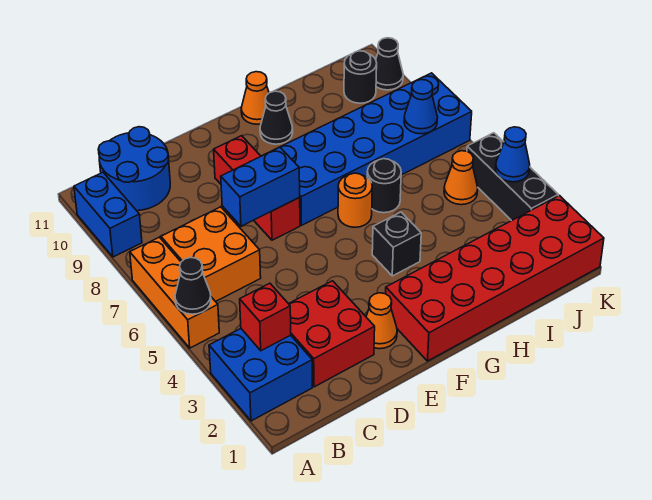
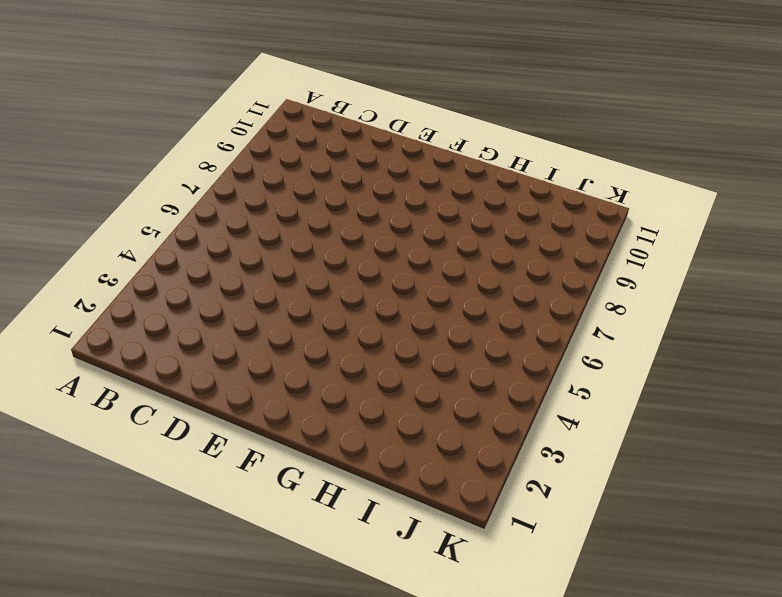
none -> blue brick A2:B3 level 1
none -> orange brick A5:A7 level 1
none -> blue brick A9:A10 level 1

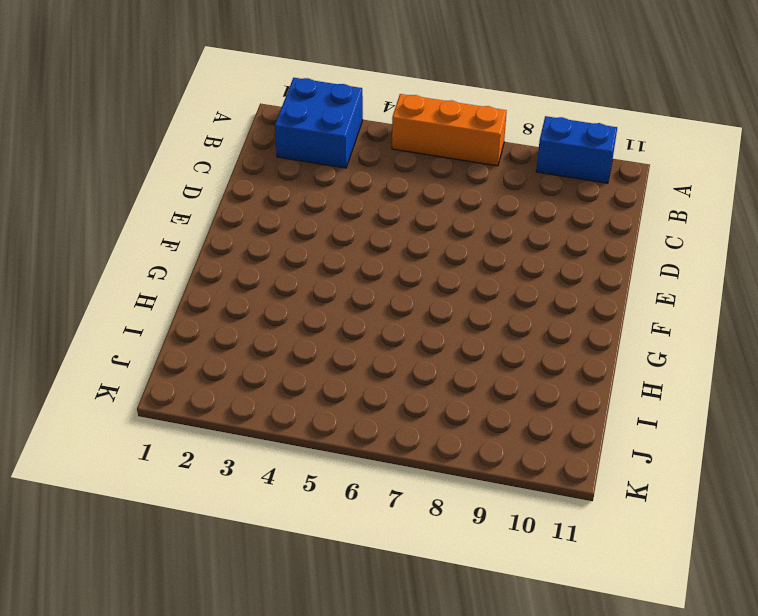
none -> orange brick B6:C7 level 1
none -> blue round brick B10:C11 level 1
none -> red brick C2:D3 level 1

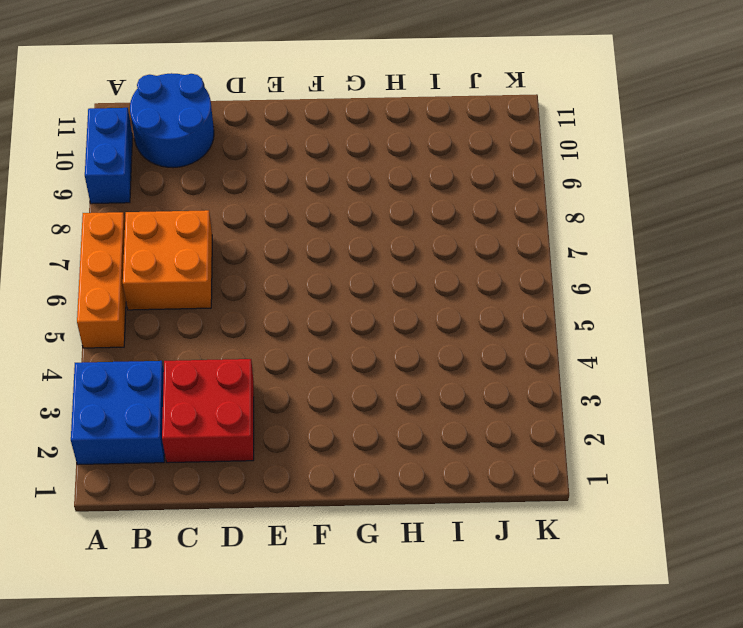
none -> orange cone E2 level 1
none -> red brick E7:E9 level 1
none -> red brick F1:K2 level 1

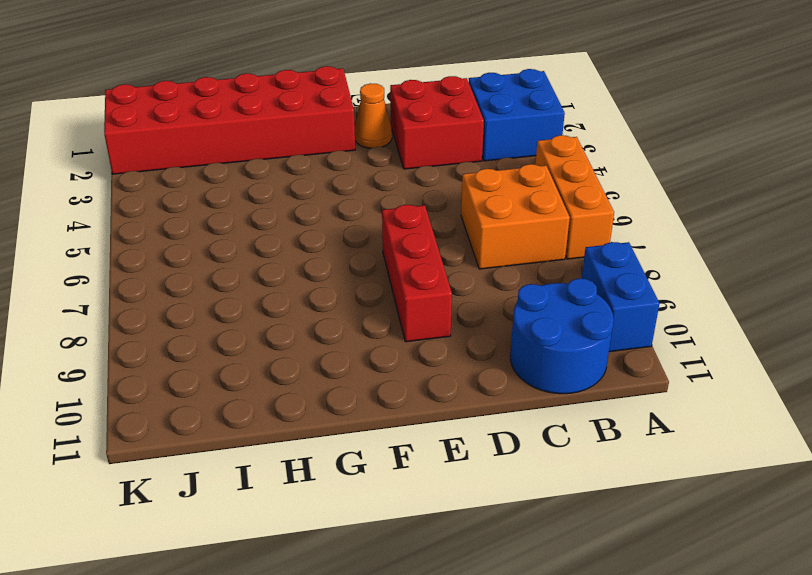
none -> blue brick F7:K8 level 1
none -> black brick G4 level 1
none -> orange round brick G6 level 1

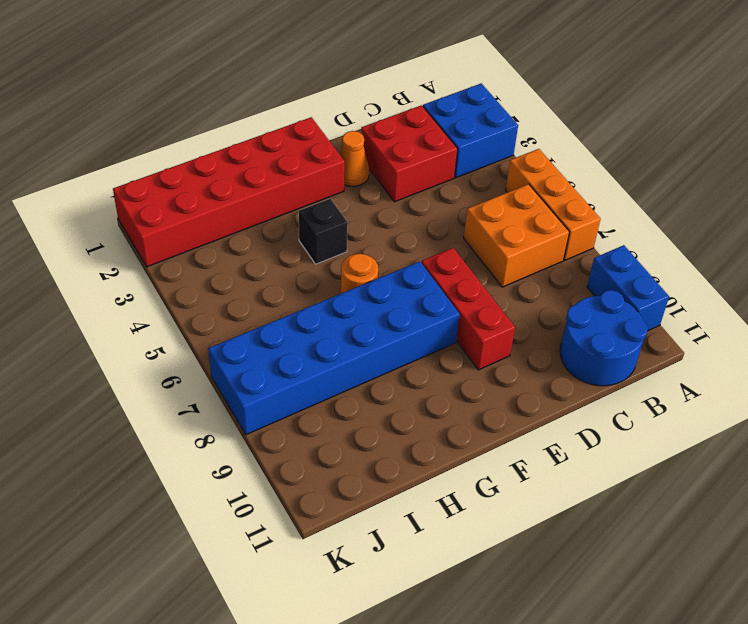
none -> black cone G10 level 1
none -> orange cone G11 level 1
none -> black round brick H6 level 1

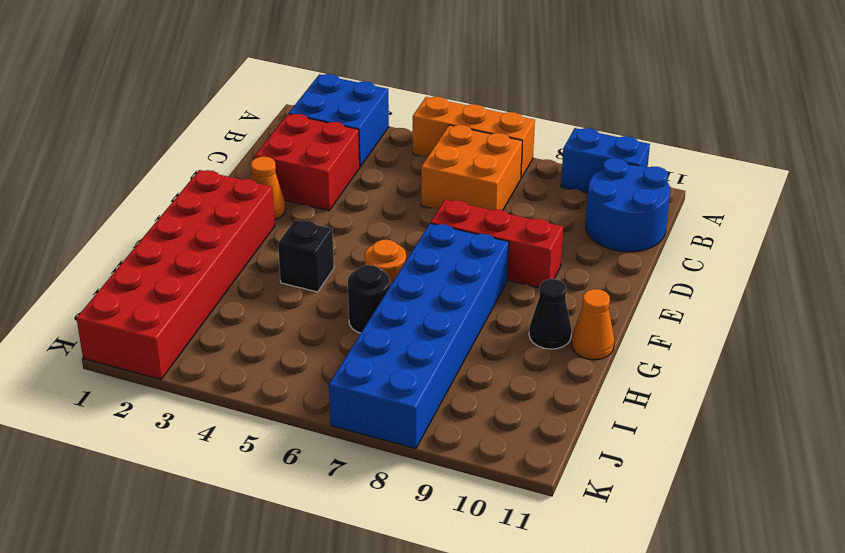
none -> orange cone J5 level 1
none -> black round brick J10 level 1
none -> black brick K3:K5 level 1

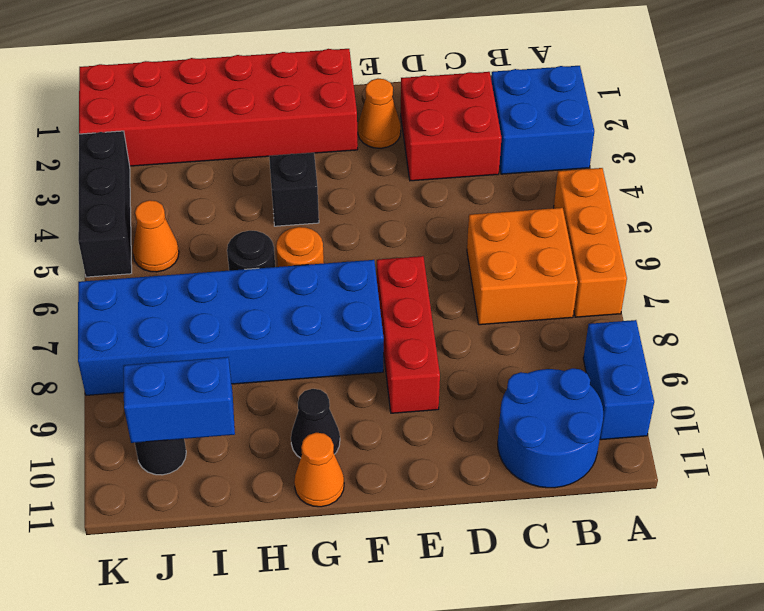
blue brick I10:J10 level 2 -> blue brick D7:E7 level 2
none -> black cone K10 level 1
none -> black cone A5 level 2
none -> red brick B3 level 2

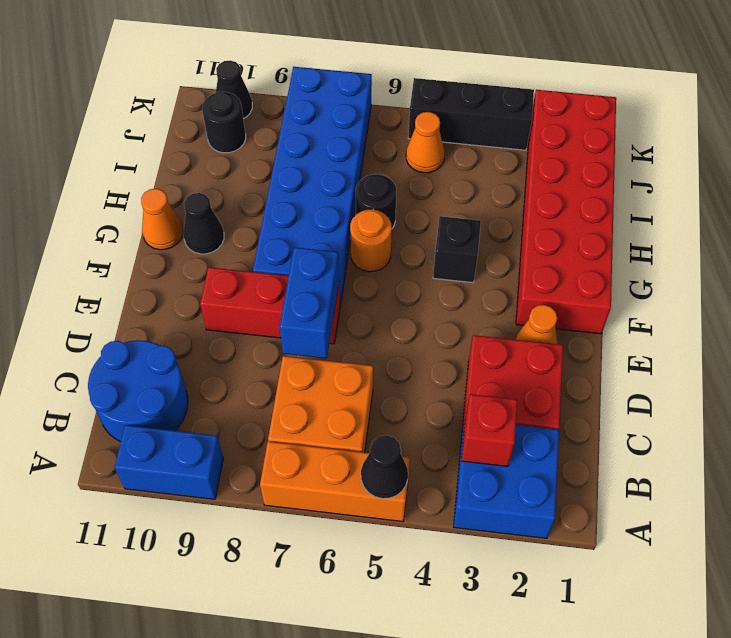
none -> blue cone J7 level 2
none -> blue cone K4 level 2

